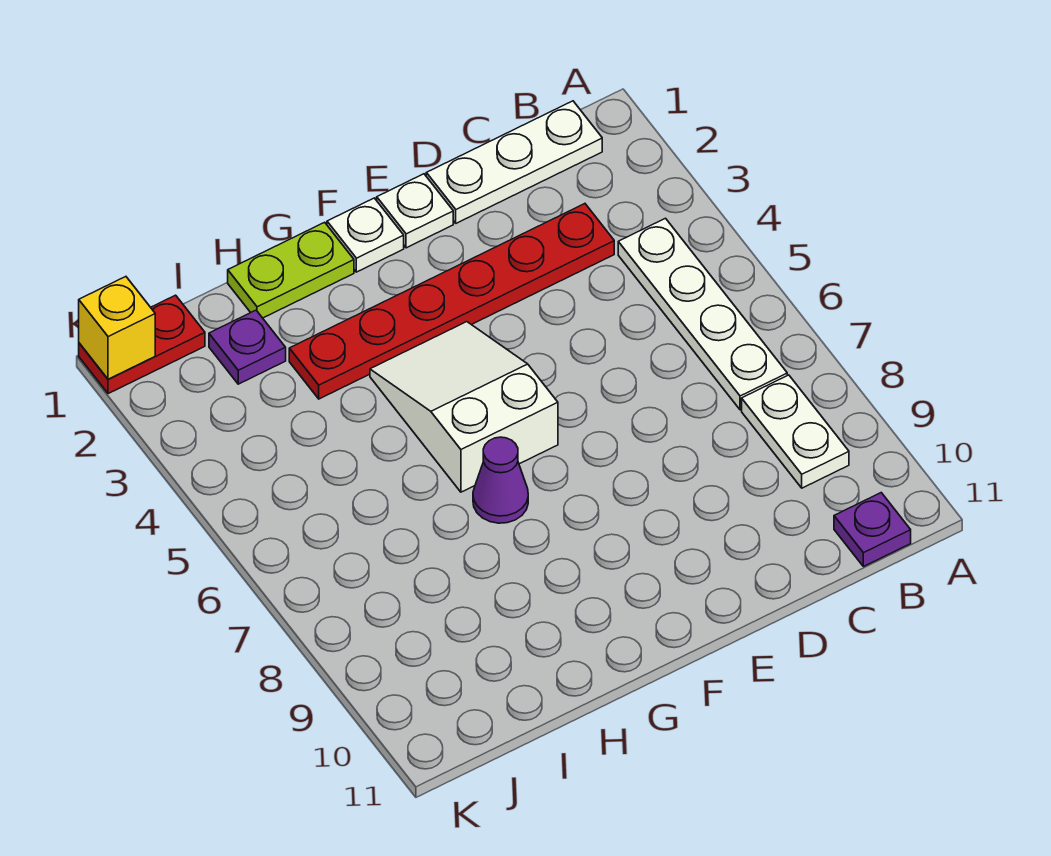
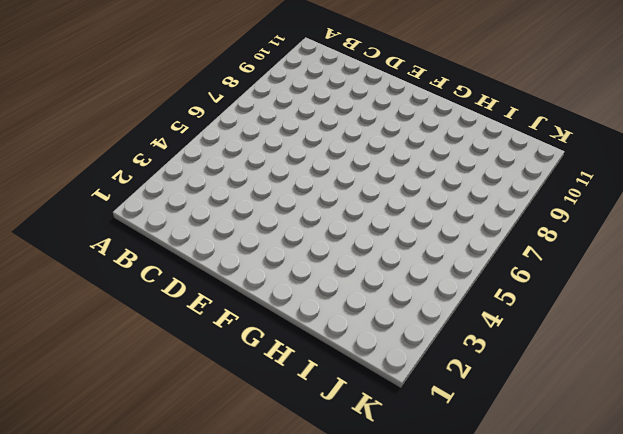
none -> white plate B1:D1 level 1
none -> white plate B4:B7 level 1
none -> white plate B8:B9 level 1

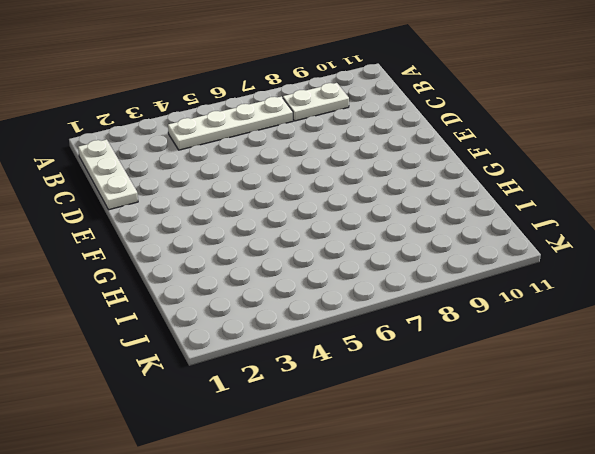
none -> purple plate B11 level 1
none -> red plate C3:H3 level 1
none -> white plate E1 level 1

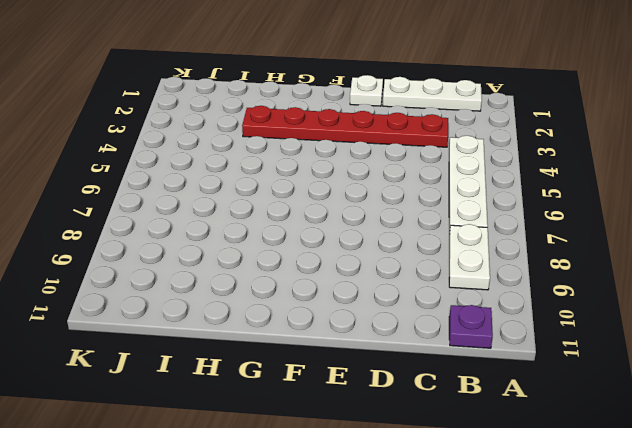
none -> white plate F1 level 1
none -> white slope F4:G6 level 1 top 6
none -> lime plate G1:H1 level 1

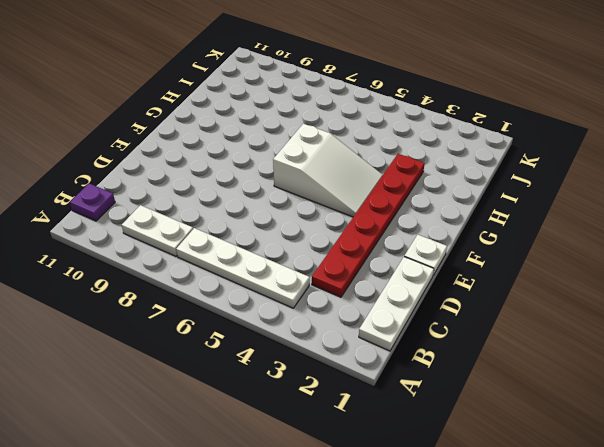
none -> white plate F1 level 1
none -> lime plate G1:H1 level 1
none -> purple cone G7 level 1

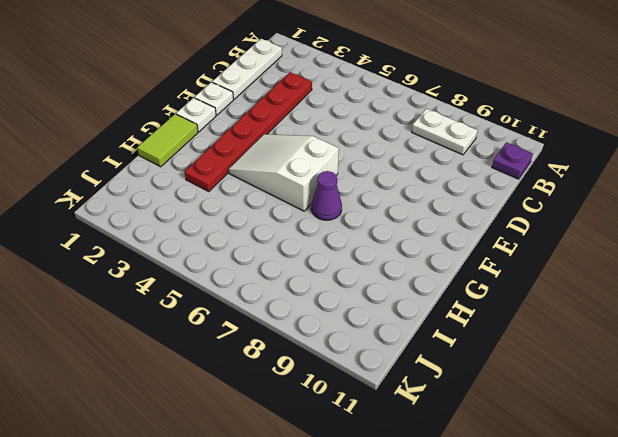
lime tile G1:H1 level 1 -> lime plate G1:H1 level 1
none -> white plate B4:B7 level 1
none -> purple plate I2 level 1
none -> red plate J1:K1 level 1

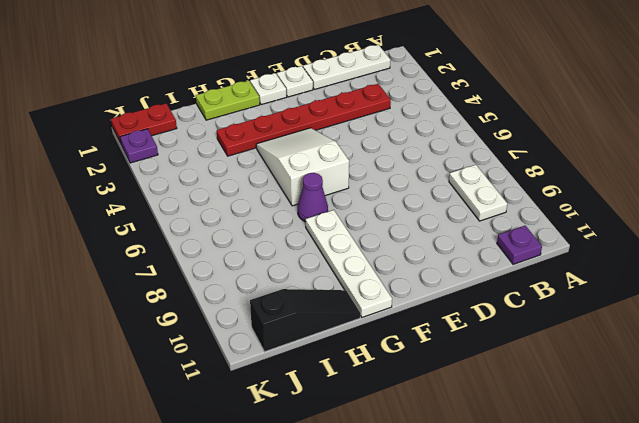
white plate G8:G11 level 1 -> white plate B4:B7 level 1
black slope H11:J11 level 1 top J -> none
purple plate K2 level 1 -> purple plate I2 level 1
none -> yellow brick K1 level 2

